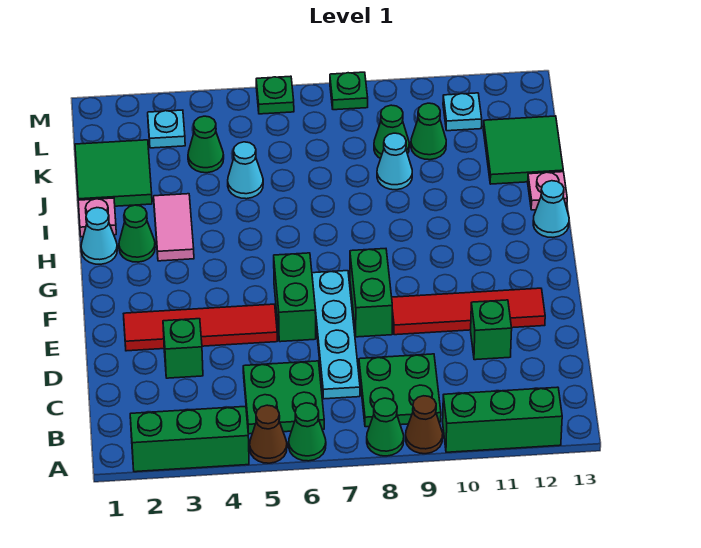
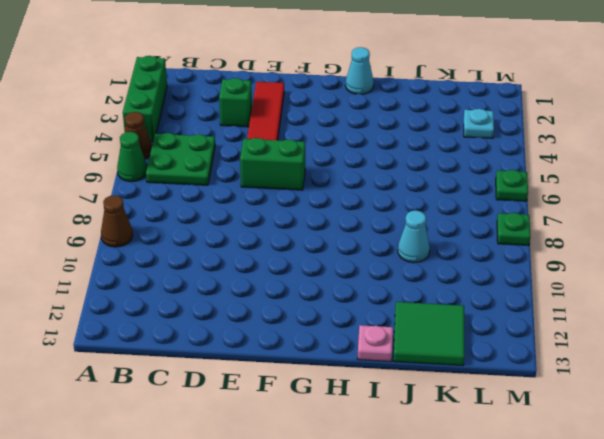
none -> green cone A8 level 1
none -> green brick A10:A12 level 1
none -> green plate B8:C9 level 1
none -> cyan plate C7:F7 level 1

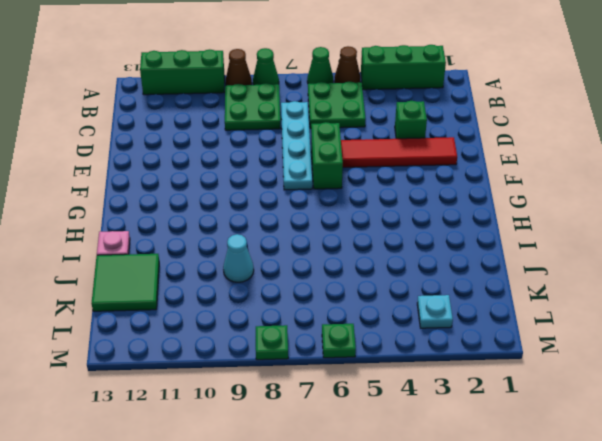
none -> green brick D11 level 1
none -> green brick E8:F8 level 1
none -> red tile E9:E12 level 1
none -> cyan cone H1 level 1

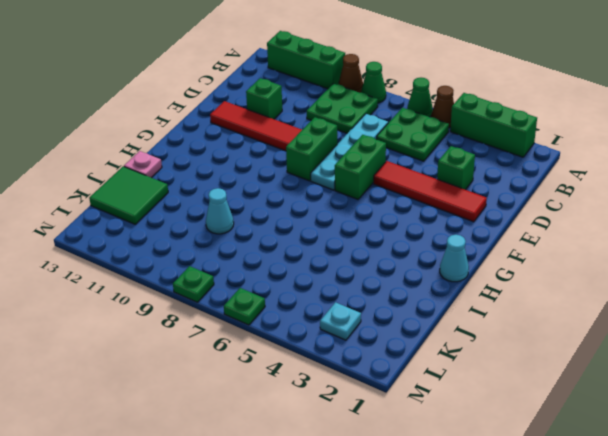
none -> green cone H2 level 1
none -> pink tile H3:I3 level 1
none -> cyan cone H13 level 1
none -> pink plate I1 level 1

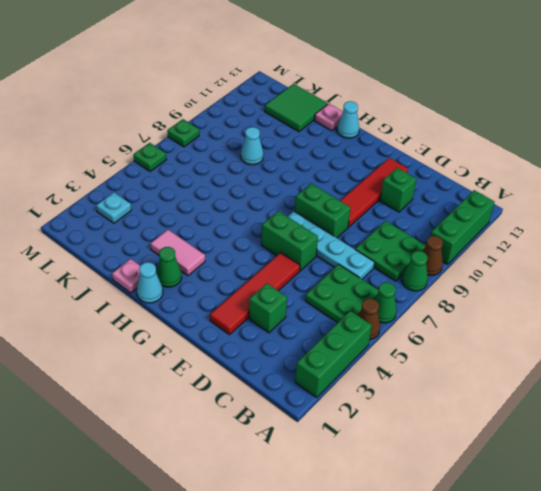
none -> green tile J1:K2 level 1
none -> cyan cone J5 level 1
none -> green cone K4 level 1
none -> green cone K9 level 1

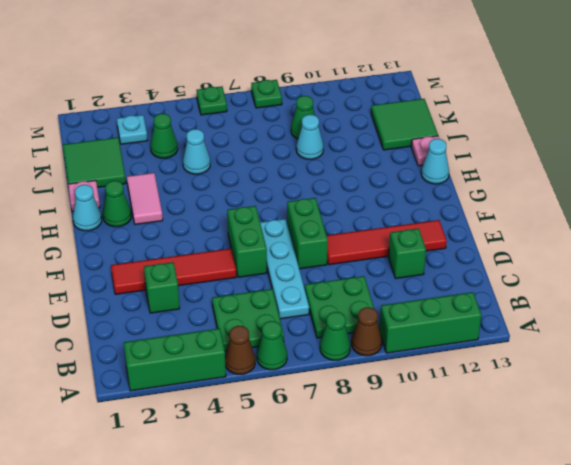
none -> green cone K10 level 1
none -> cyan plate L11 level 1

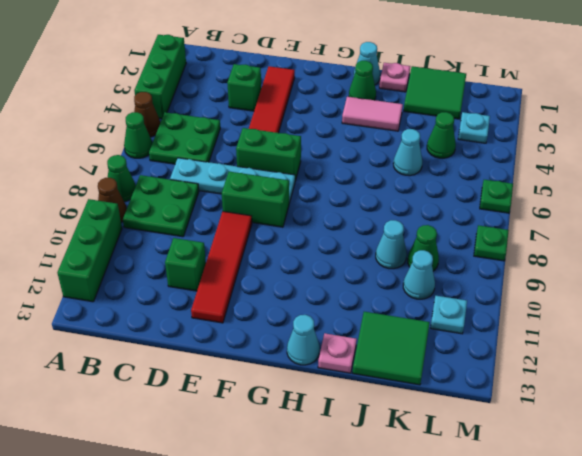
cyan cone K10 level 1 -> green cone K10 level 1

